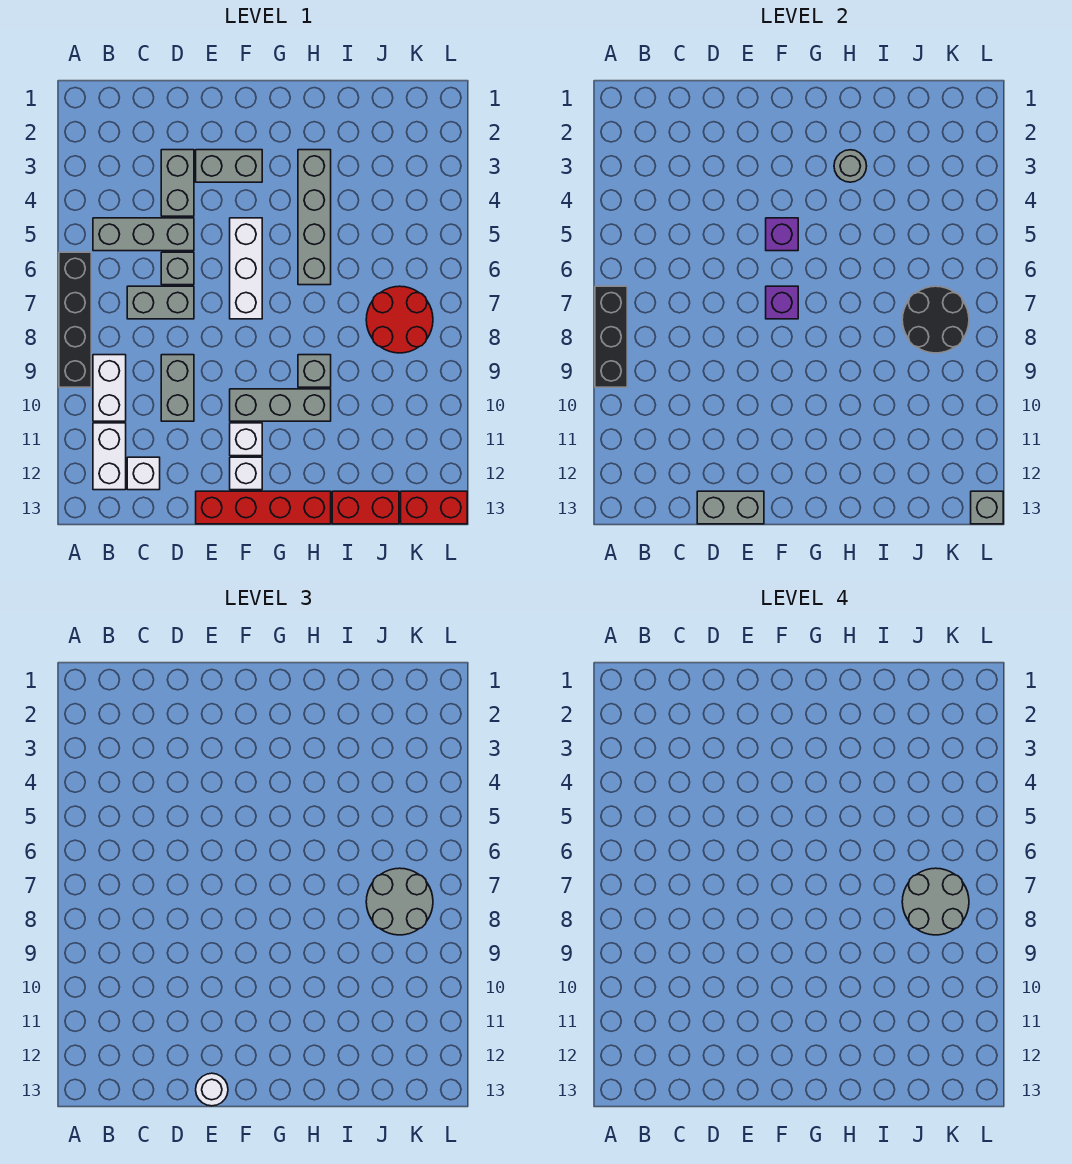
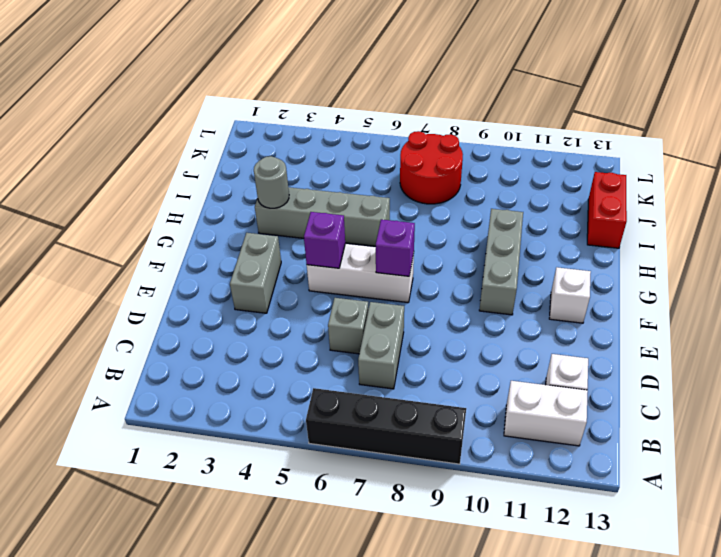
none -> grey brick B5:D5 level 1
none -> white brick B9:B10 level 1
none -> grey brick D3:D4 level 1
none -> grey brick D9:D10 level 1

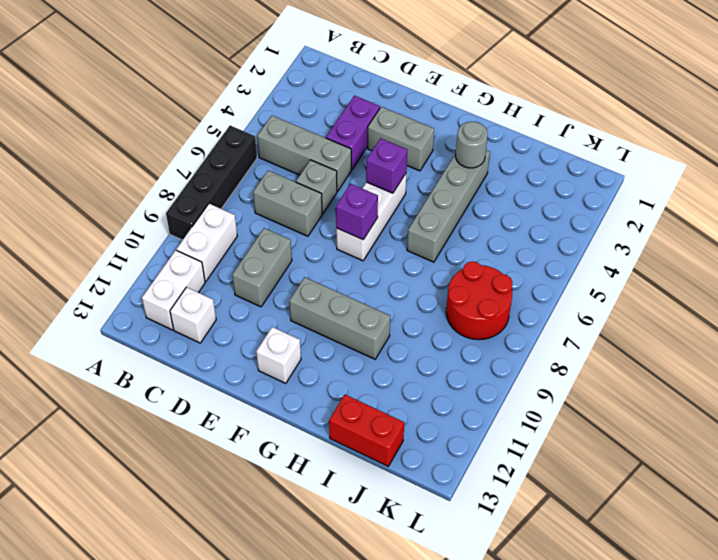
purple brick D3:D4 level 1 -> grey brick D3:D4 level 1
none -> red brick E13:H13 level 1
none -> white brick F11 level 1
none -> grey brick H9 level 1
none -> red brick K13:L13 level 1

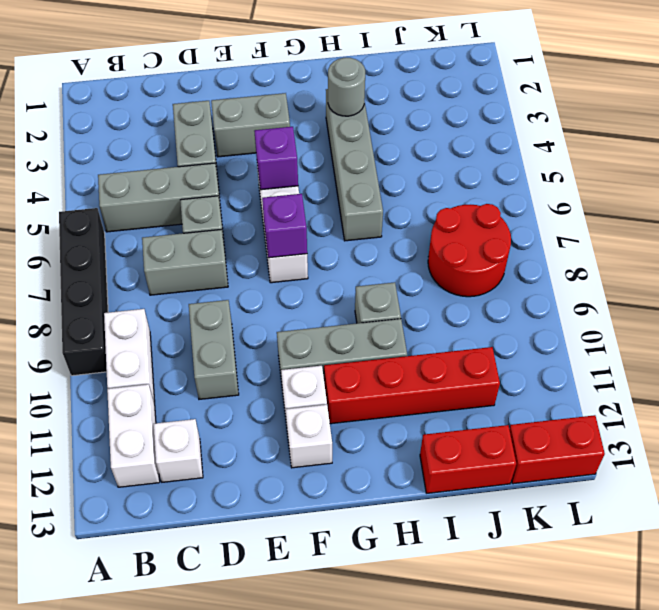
red brick G11:J11 level 1 -> red brick E13:H13 level 1
none -> black brick A7:A9 level 2
none -> grey brick D13:E13 level 2
none -> black round brick J7:K8 level 2
none -> grey brick L13 level 2

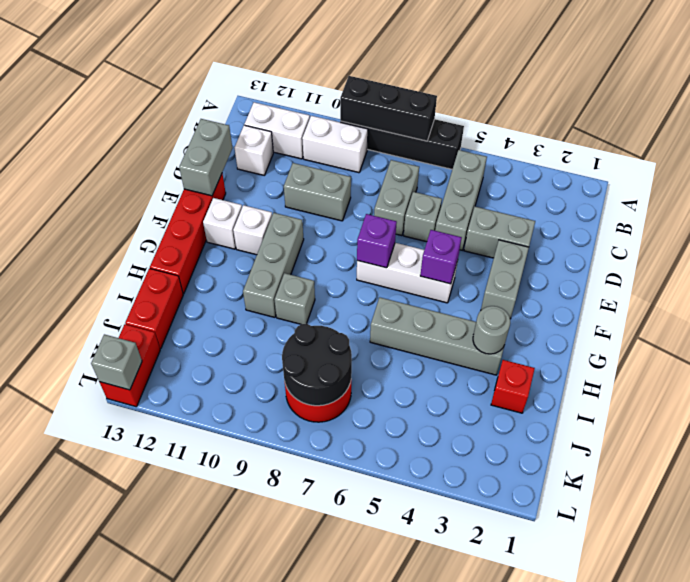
red brick I2 level 1 -> none
none -> white round brick E13 level 3
none -> grey round brick J7:K8 level 3
none -> grey round brick J7:K8 level 4

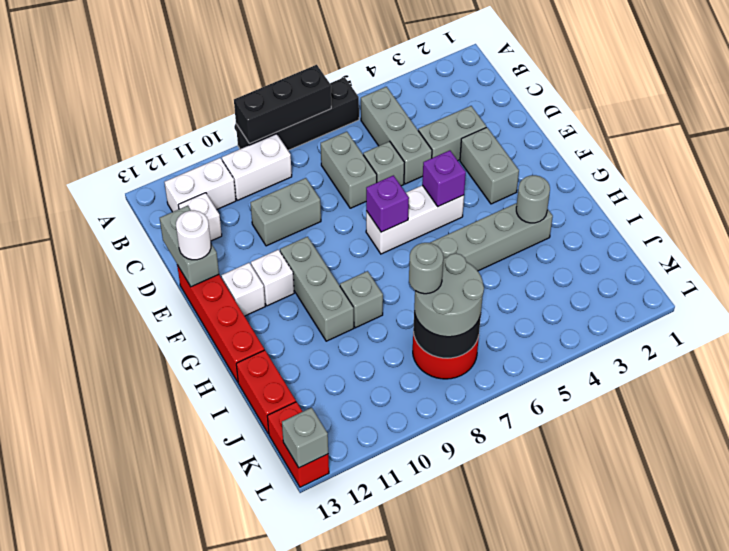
grey round brick J8 level 4 -> grey round brick J7:K8 level 4

